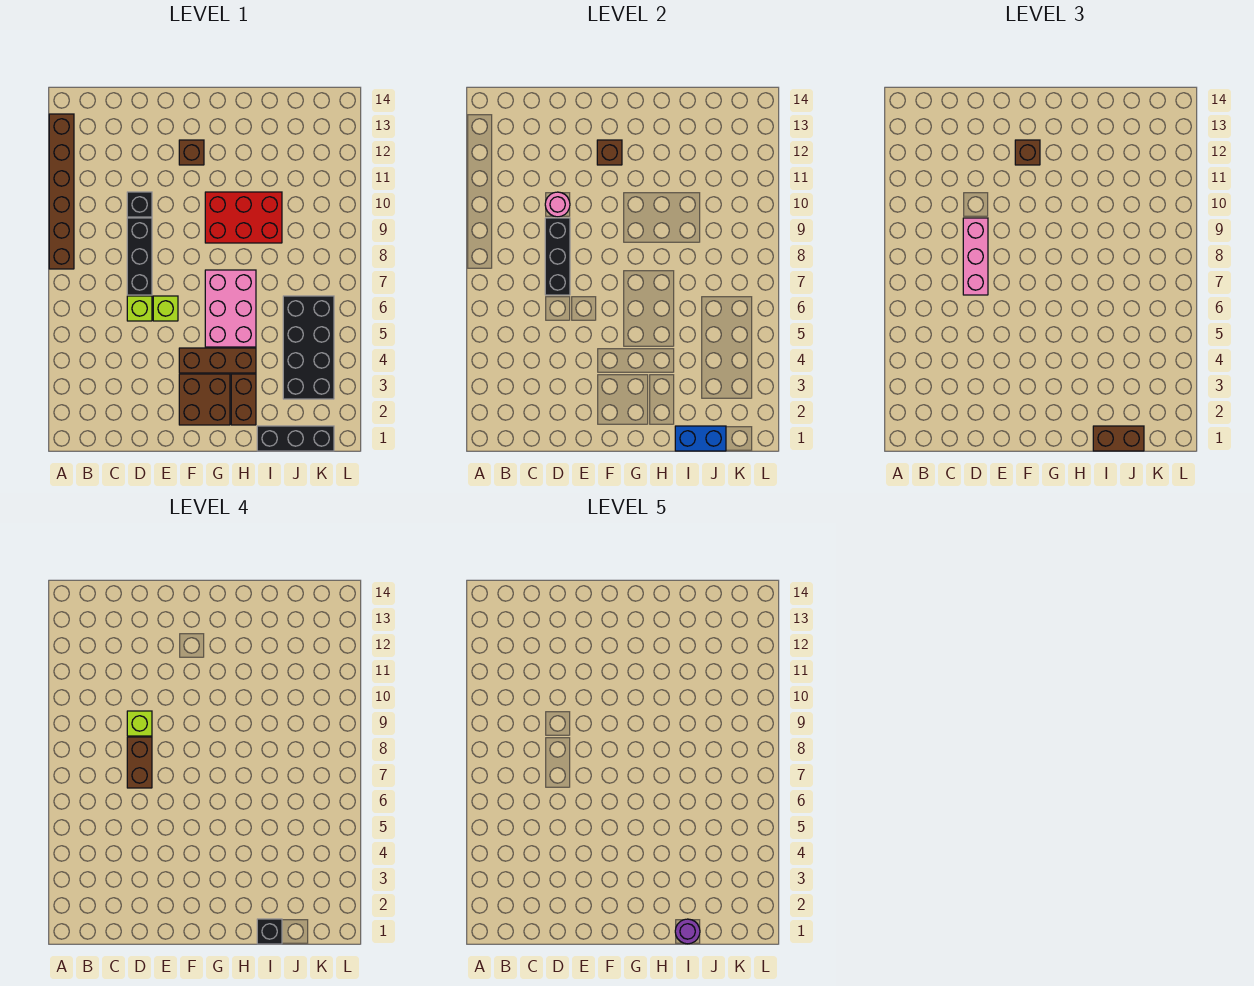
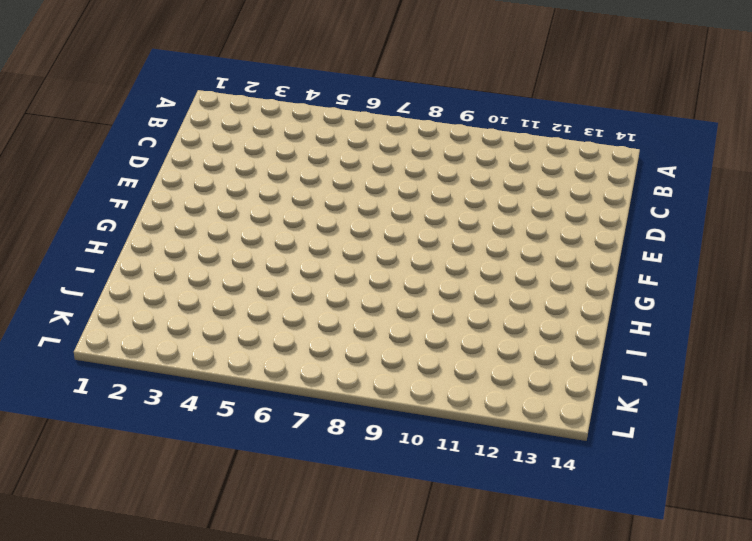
none -> brown brick A8:A13 level 1
none -> lime brick D6 level 1
none -> black brick D7:D9 level 1

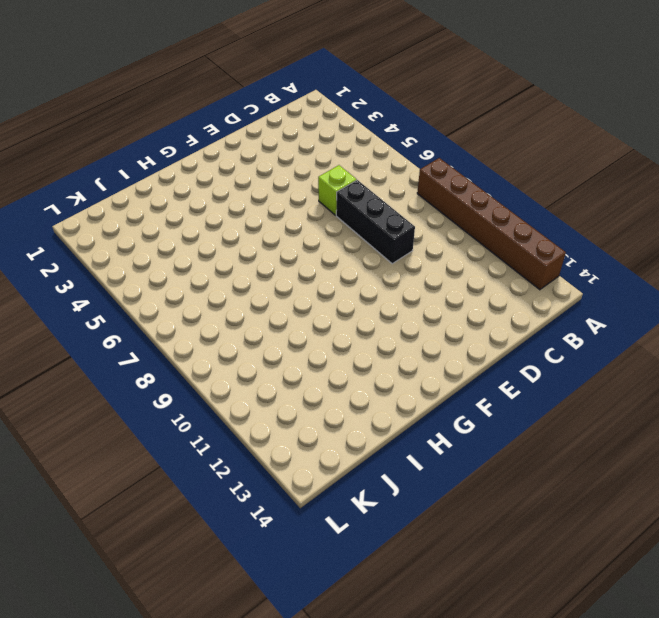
none -> black brick D10 level 1
none -> lime brick E6 level 1
none -> brown brick F2:G3 level 1

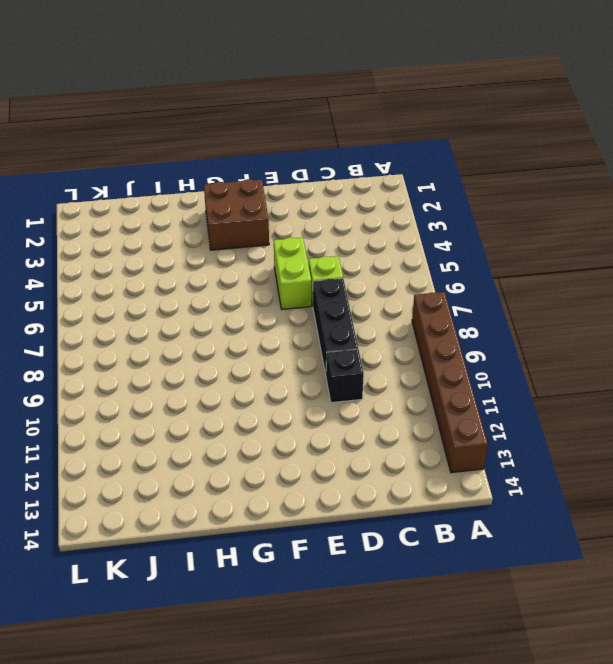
lime brick E5:E6 level 1 -> lime brick E6 level 1
none -> brown brick F4:H4 level 1
none -> brown brick F12 level 1
none -> pink brick G5:H7 level 1

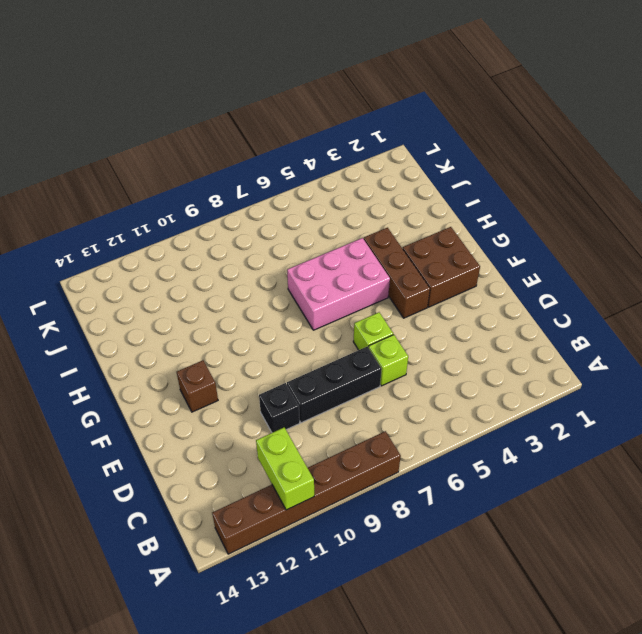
lime brick A11:B11 level 2 -> none
none -> red brick G9:I10 level 1
none -> brown brick H2:H3 level 1
none -> black brick I1:K1 level 1

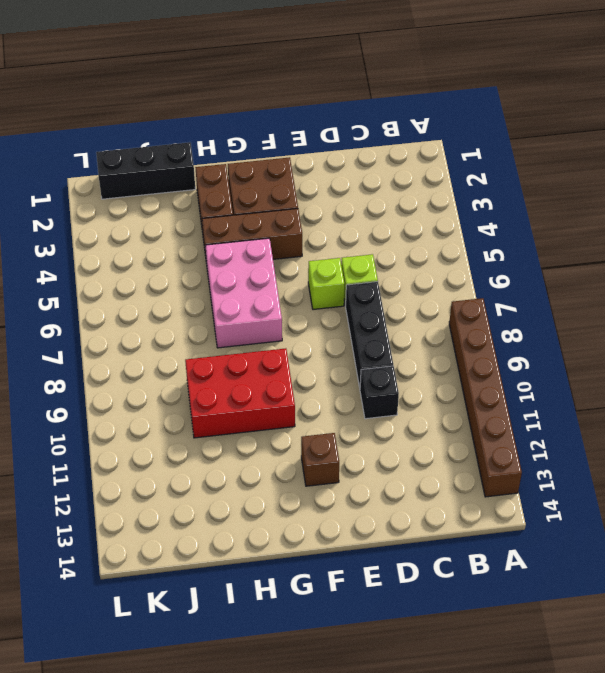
none -> black brick J3:K6 level 1
none -> black brick D7:D9 level 2
none -> pink round brick D10 level 2

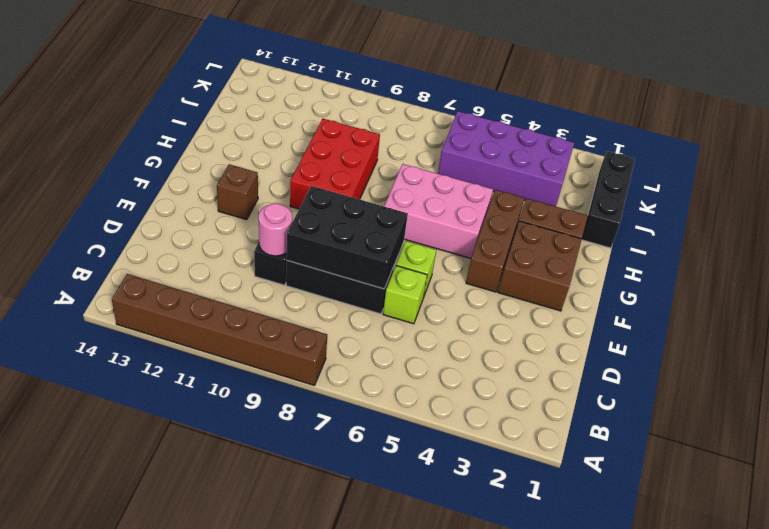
black brick D7:E9 level 2 -> black brick D7:D9 level 2
purple brick J3:K6 level 1 -> black brick J3:K6 level 1
none -> brown brick F12 level 2
none -> blue brick I1:J1 level 2
none -> pink brick D7:D9 level 3

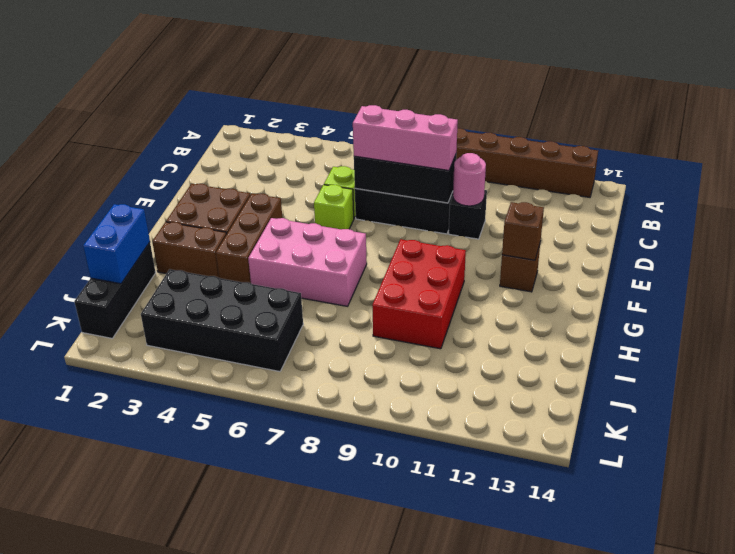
none -> brown brick F12 level 3
none -> brown brick I1:J1 level 3
none -> brown brick D7:D8 level 4

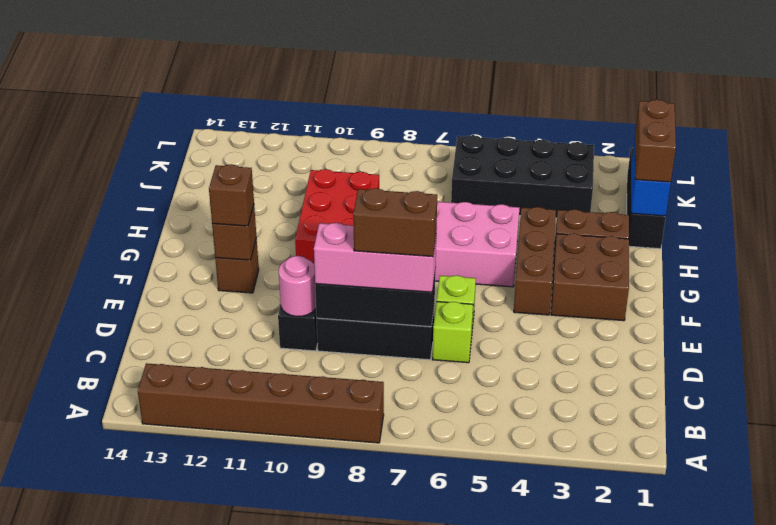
none -> lime brick D9 level 4
none -> black brick I1 level 4
none -> purple round brick I1 level 5

